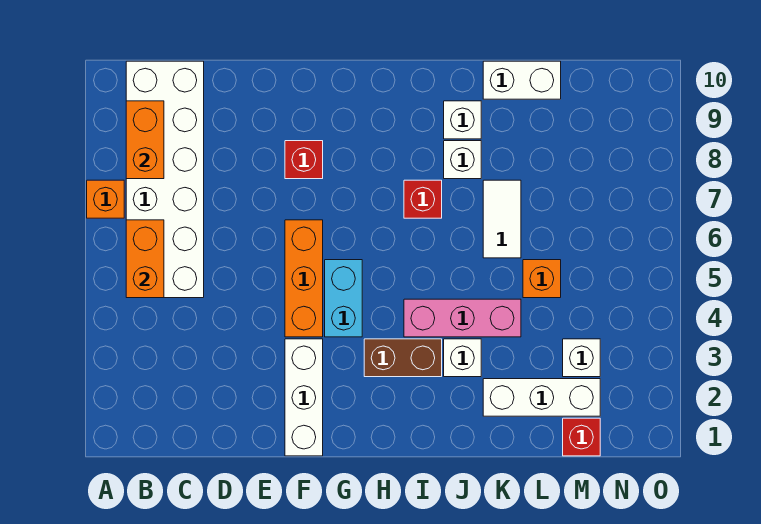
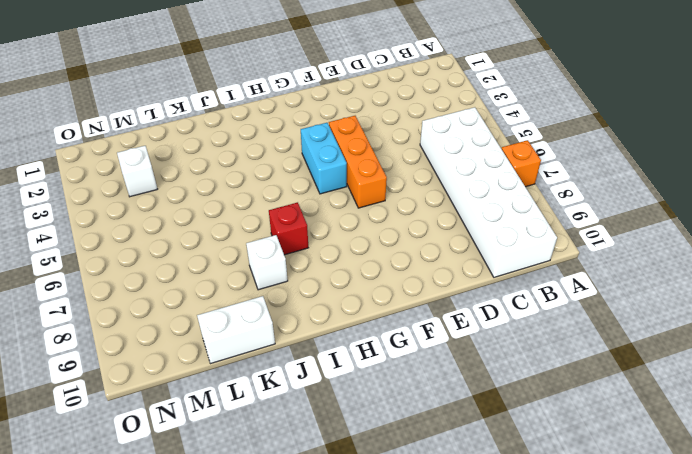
none -> white brick F1:F3 level 1
none -> red brick F8 level 1
none -> brown brick H3:I3 level 1

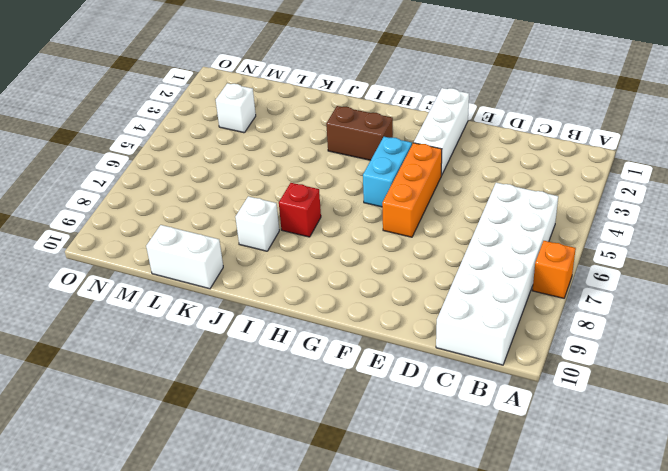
none -> red brick F8 level 1
none -> pink brick I4:K4 level 1
none -> white brick J3 level 1

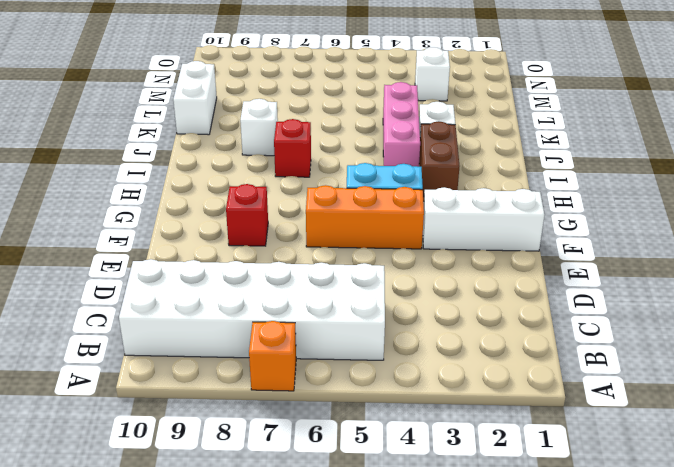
none -> white brick J9 level 1
none -> white brick K2:M2 level 1
none -> white tile K6:K7 level 1

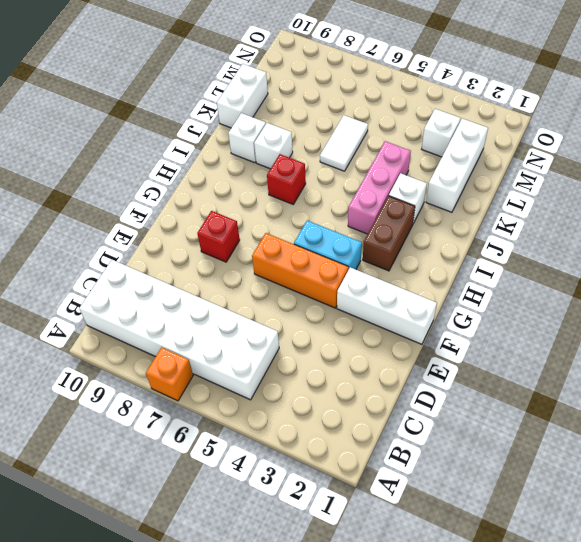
white tile K6:L6 level 1 -> white tile K6:K7 level 1
none -> orange brick L5 level 1
none -> red brick M1 level 1
none -> orange brick B5:B6 level 2

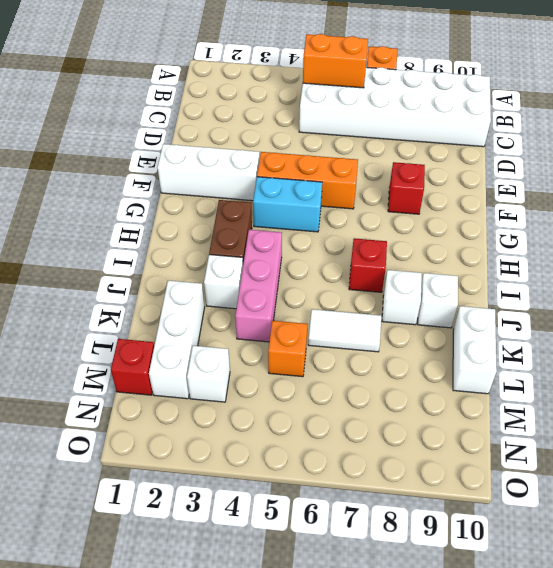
none -> orange brick B8:B9 level 2

